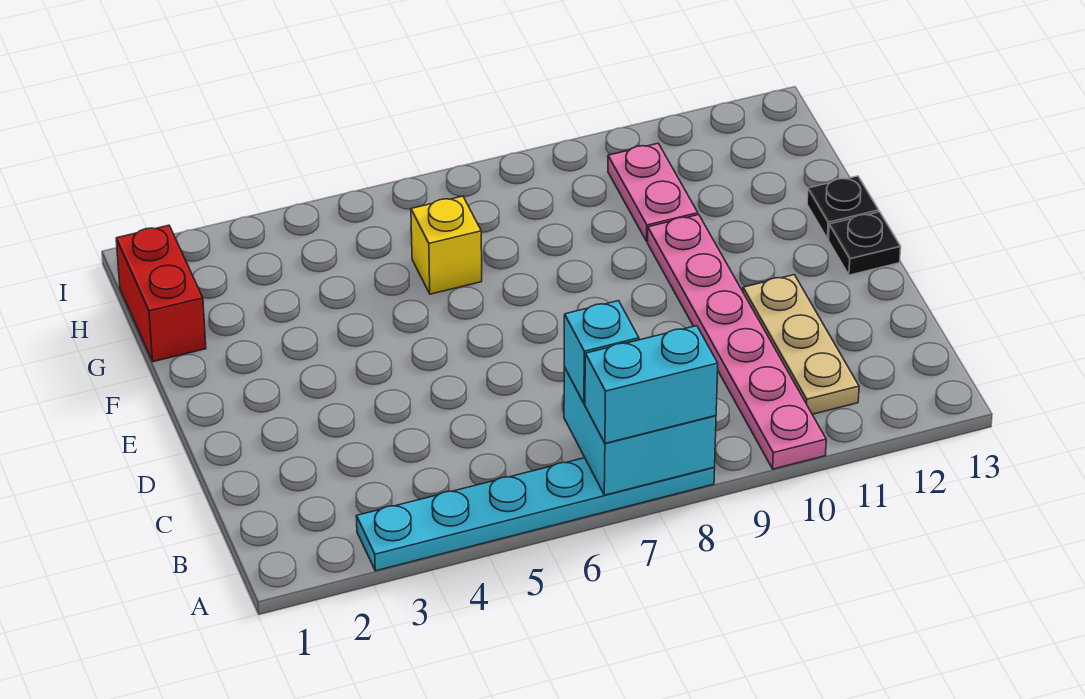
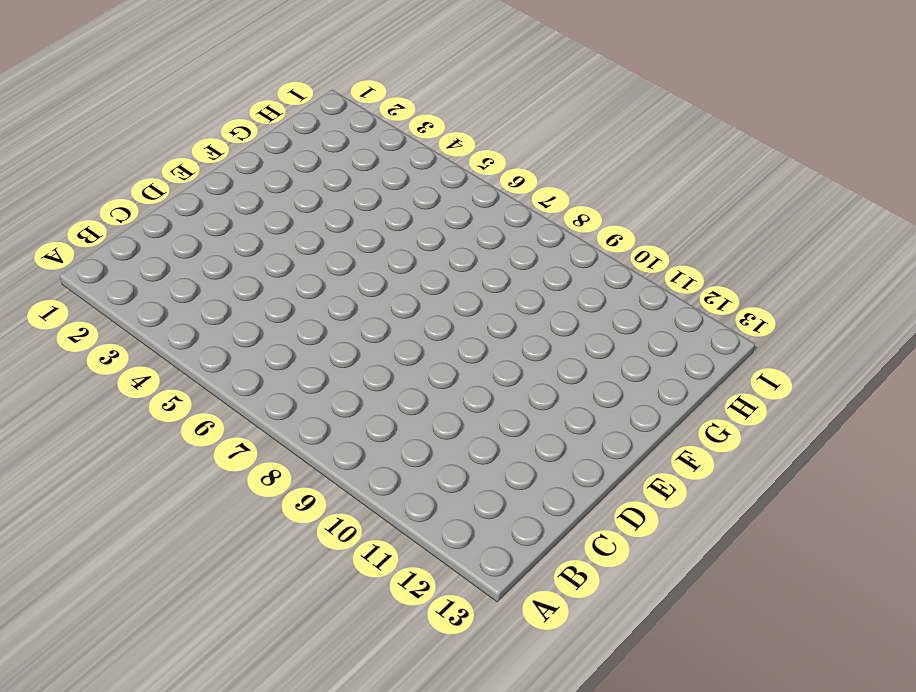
none -> cyan plate A3:A8 level 1
none -> pink plate A10:F10 level 1

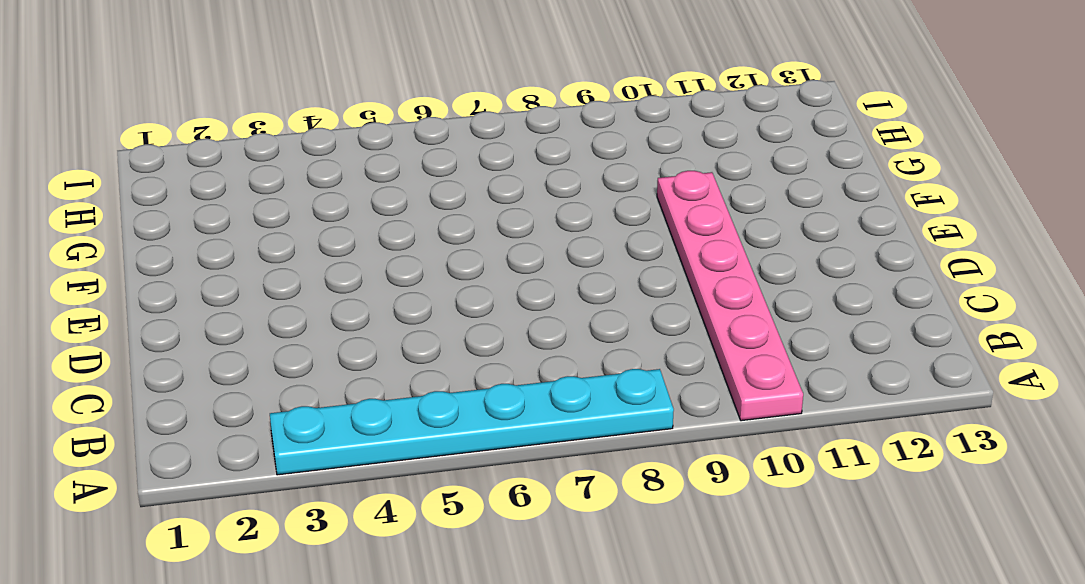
none -> tan plate B11:D11 level 1
none -> black plate E13 level 1

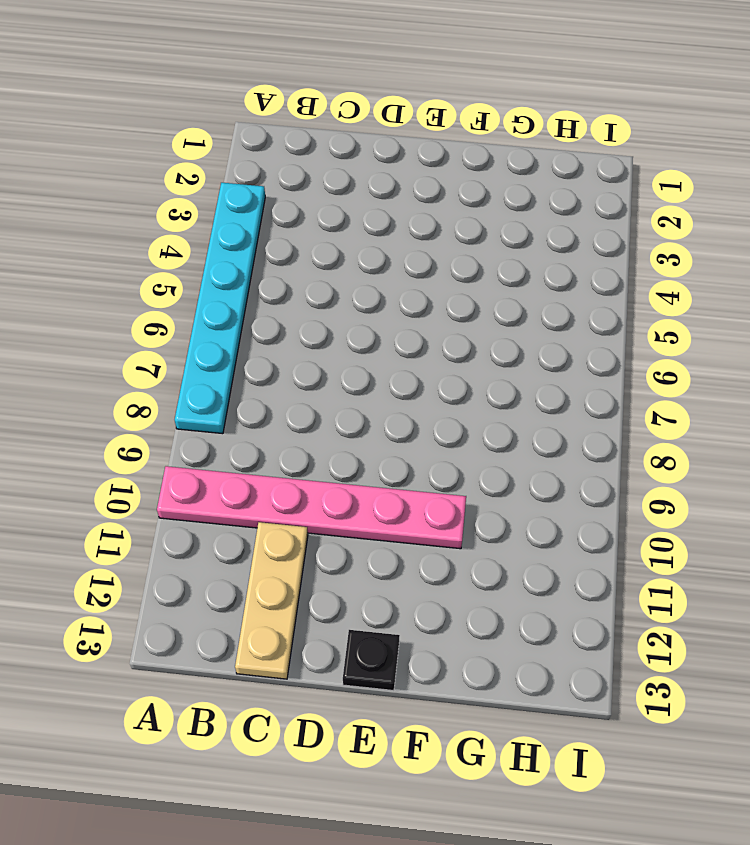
tan plate C11:C13 level 1 -> tan plate B11:D11 level 1
none -> black plate F13 level 1
none -> red brick G1:H1 level 1

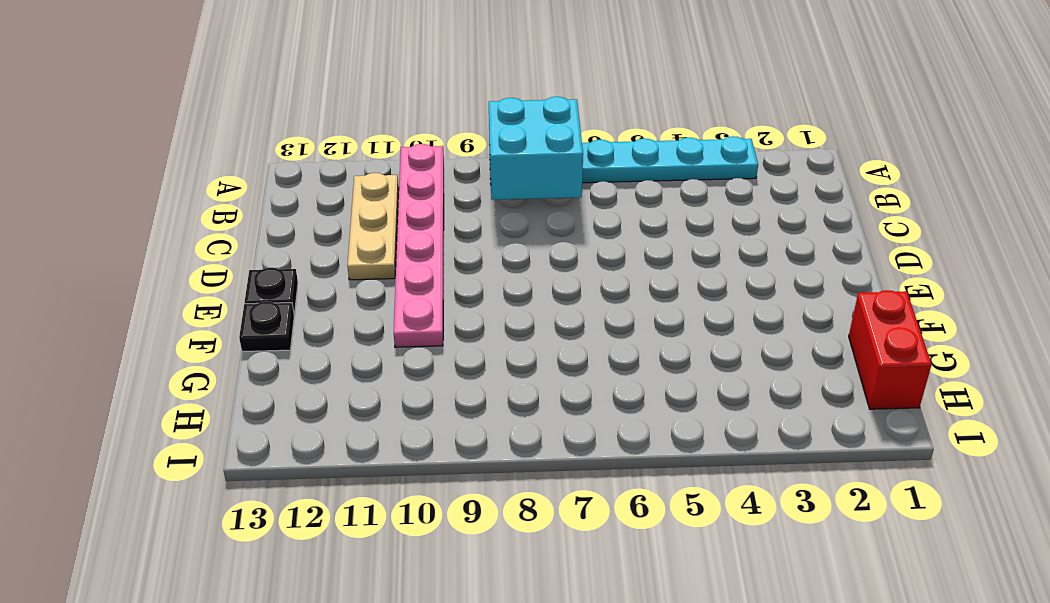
none -> yellow brick G6 level 1
none -> pink plate G10:H10 level 1

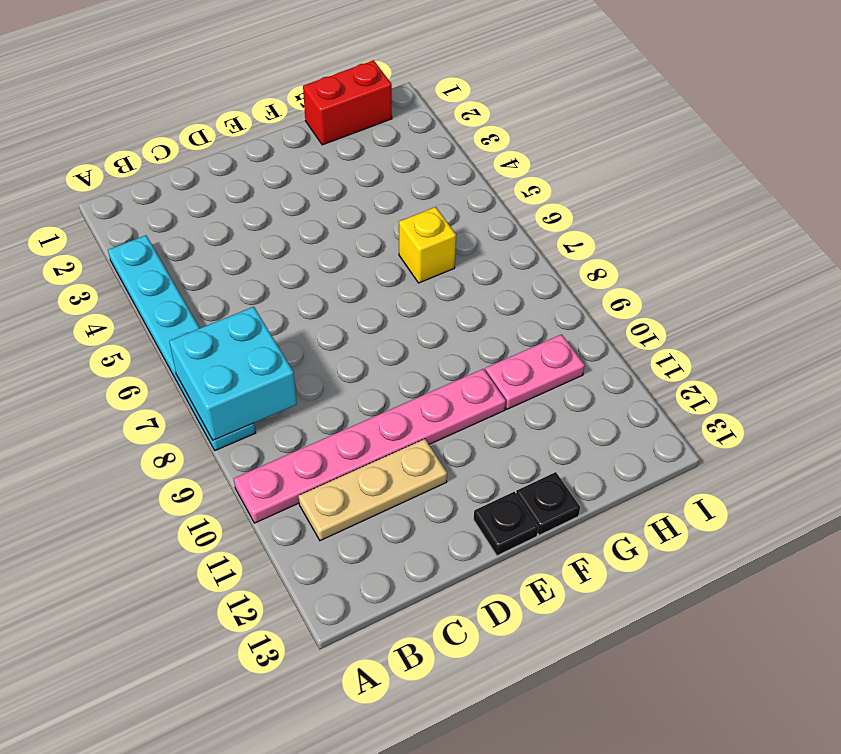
none -> cyan brick A7:A8 level 3
none -> cyan brick B7 level 3

